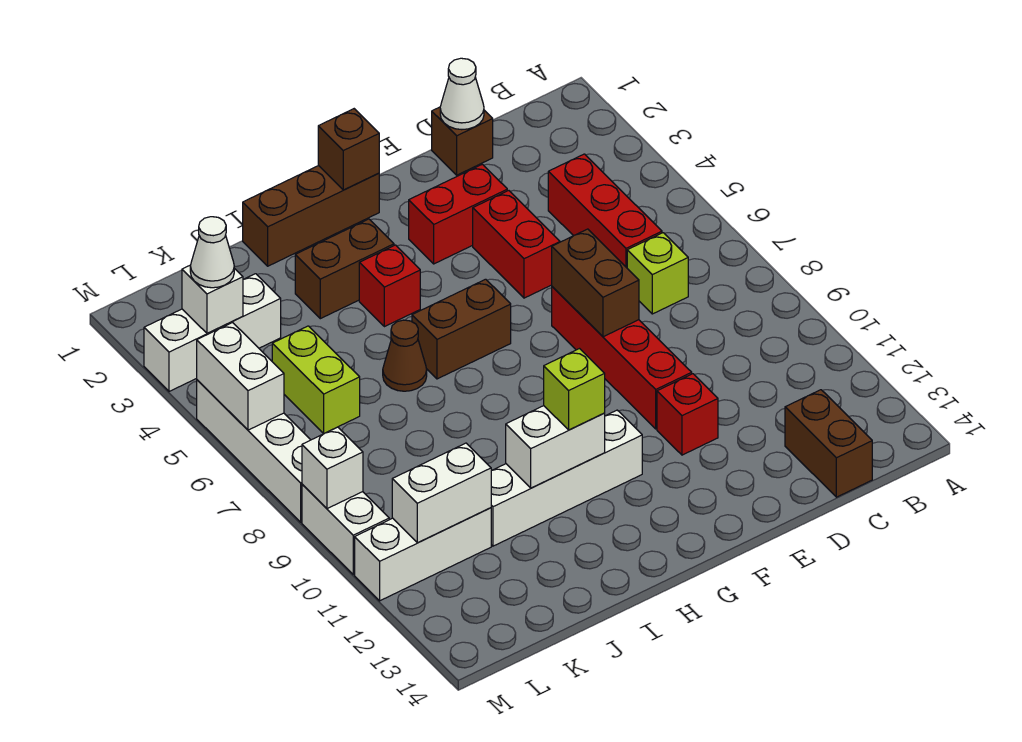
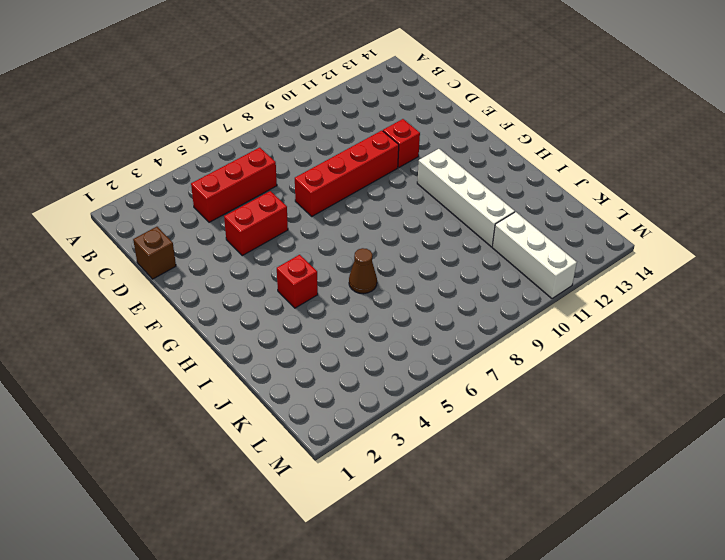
none -> lime brick C7 level 1
none -> brown brick C13:C14 level 1
none -> red brick E3:F3 level 1

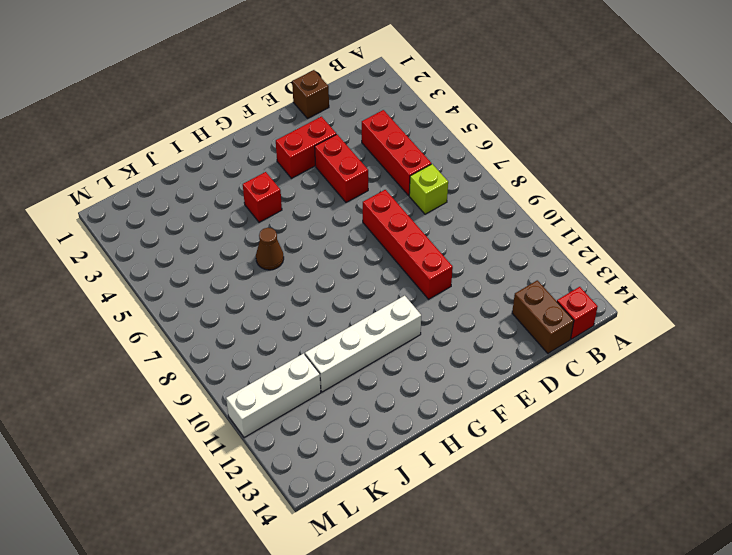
red brick B14 level 1 -> red brick E11 level 1
none -> brown brick G1:I1 level 1
none -> brown brick G6:H6 level 1
none -> brown brick H3:I3 level 1

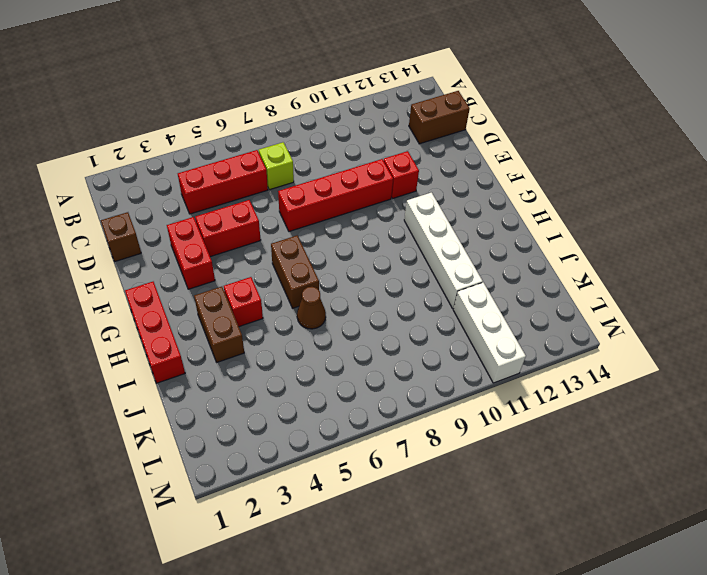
red brick G1:I1 level 1 -> brown brick G1:I1 level 1
none -> white brick K3:M3 level 1
none -> lime brick K5:K6 level 1
none -> white brick M5:M8 level 1

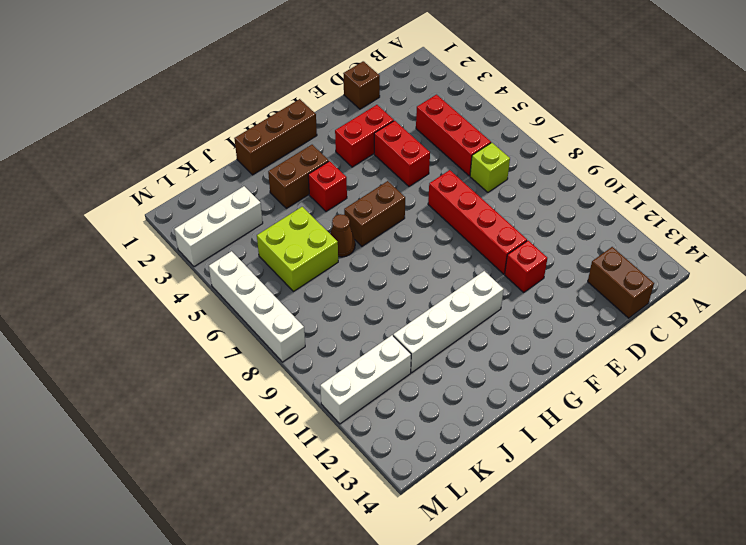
lime brick J5:K6 level 1 -> lime brick K5:K6 level 1
none -> white brick M9:M10 level 1
none -> white cone D1 level 2
none -> brown brick E7:E8 level 2

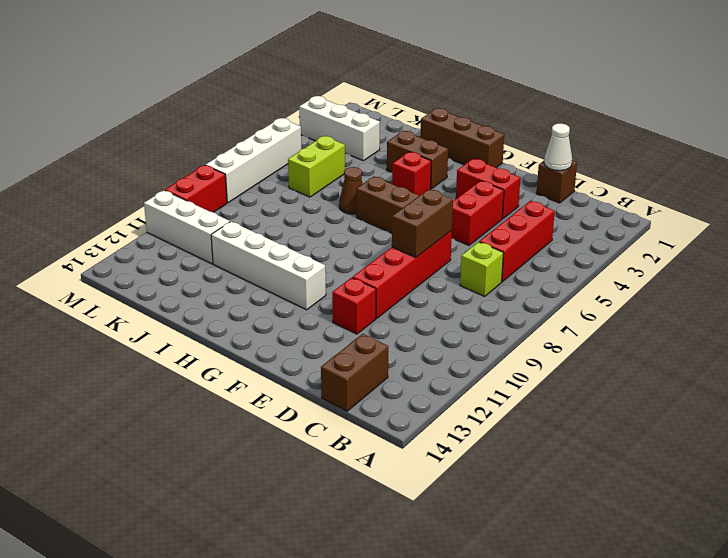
red brick M9:M10 level 1 -> white brick M9:M10 level 1
none -> brown brick G1 level 2
none -> white brick H11:I11 level 2
none -> white brick K11:L11 level 2

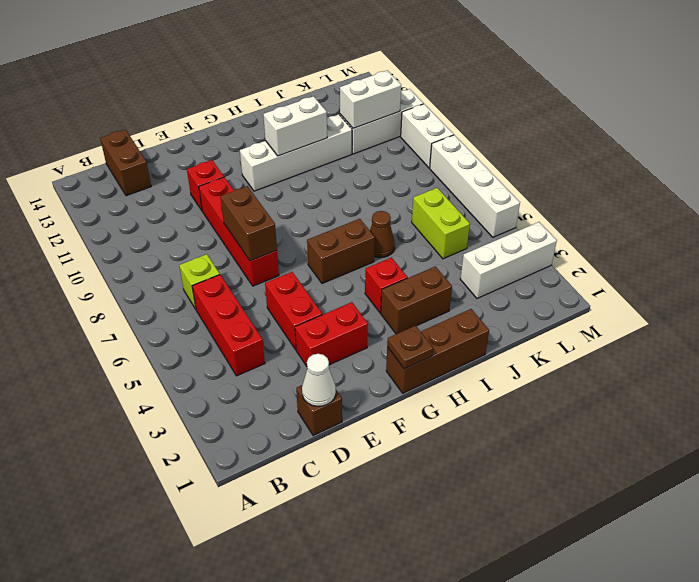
brown plate G1 level 2 -> brown brick G1 level 2
none -> white brick L3 level 2
none -> white brick M5:M6 level 2
none -> white brick M9 level 2

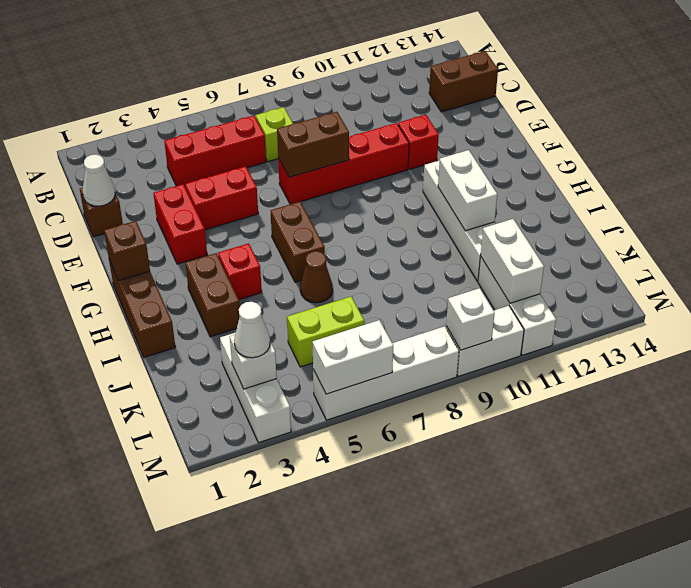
none -> lime brick H11 level 3

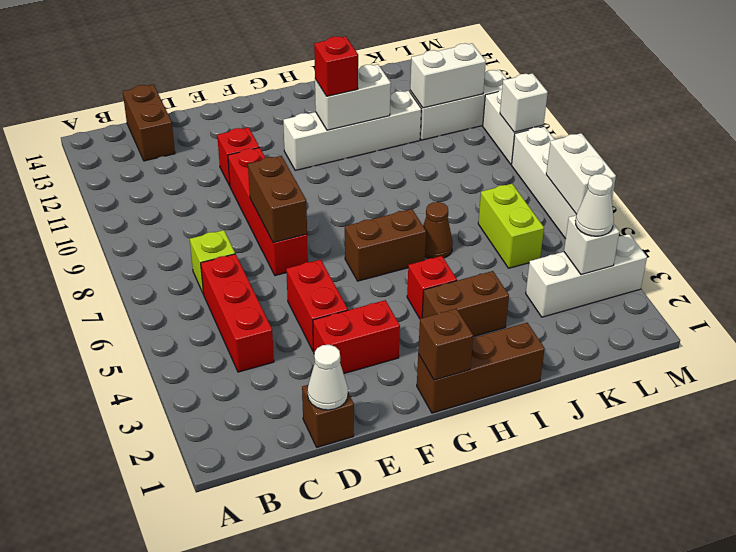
red brick H11 level 3 -> lime brick H11 level 3

